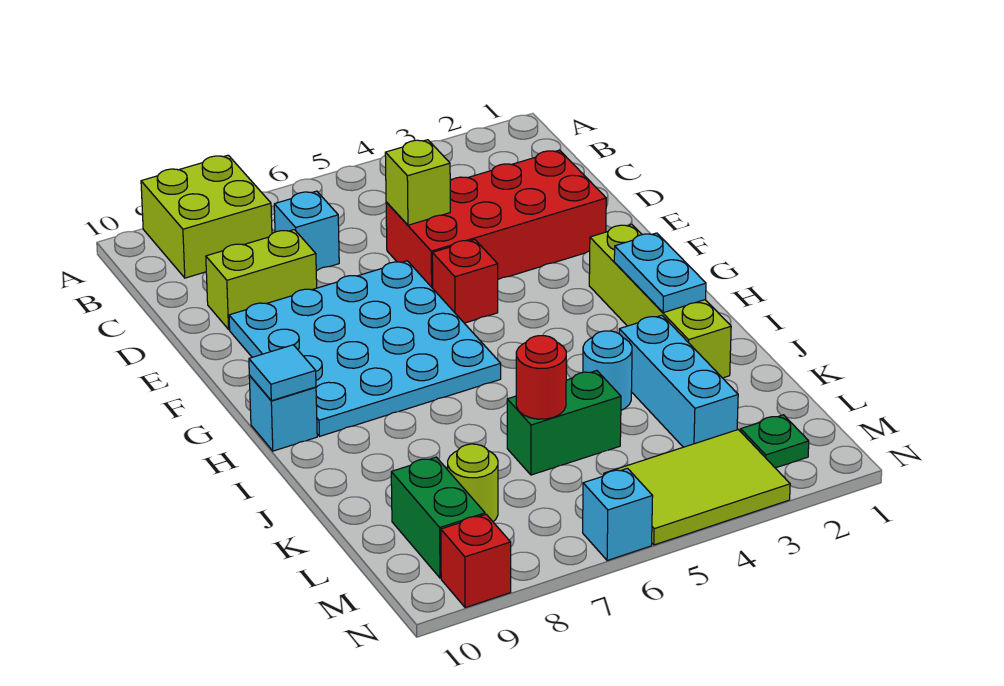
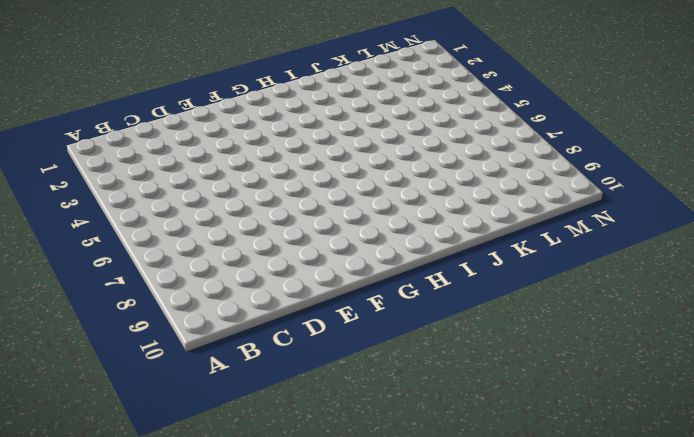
none -> lime brick A8:B9 level 1
none -> cyan brick C7 level 1
none -> red brick D2:E5 level 1

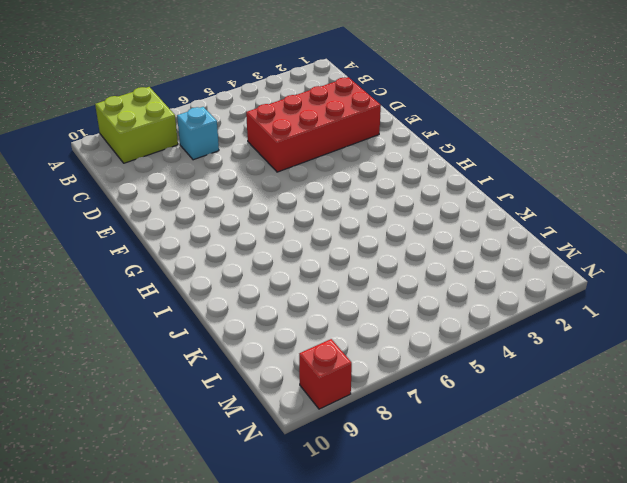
none -> lime brick D8:D9 level 1
none -> cyan plate E6:H9 level 1
none -> red brick F5 level 1

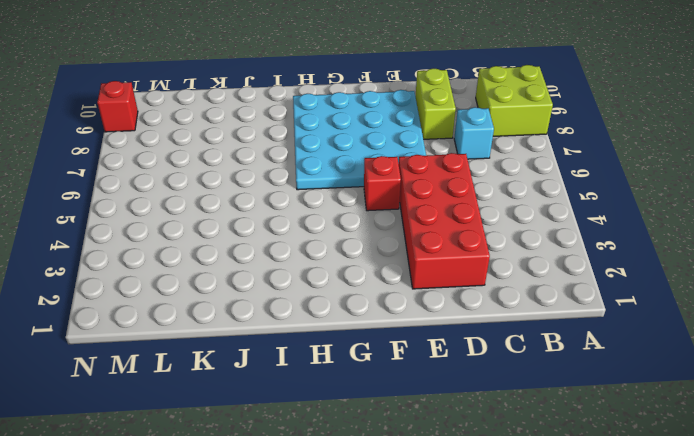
none -> lime brick G2:J2 level 1
none -> cyan brick H10 level 1
none -> cyan brick J3:L3 level 1

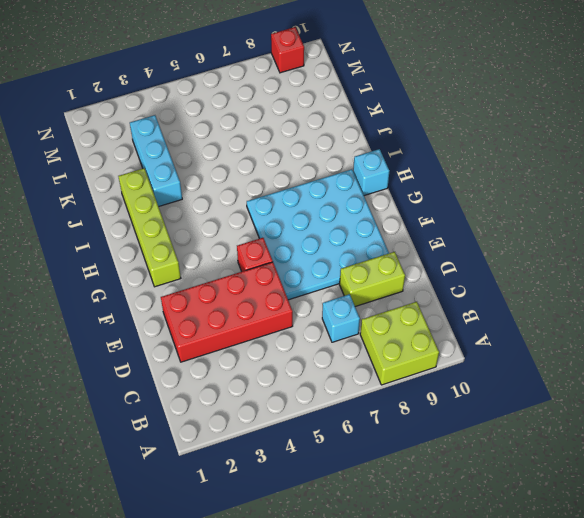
none -> cyan round brick J4 level 1
none -> green brick K5:K6 level 1
none -> lime round brick L8 level 1

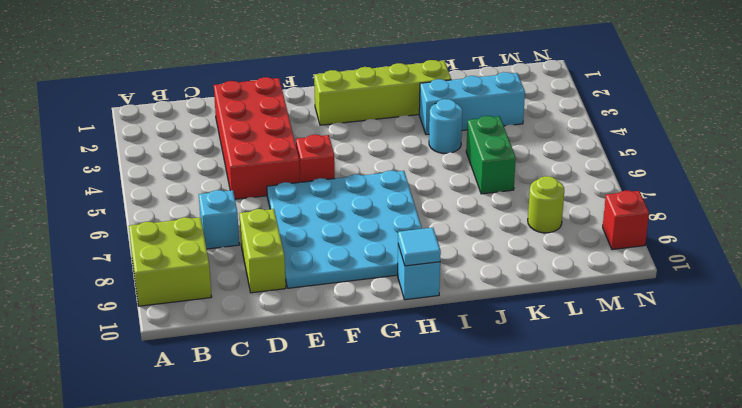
none -> green brick L9:M9 level 1
none -> green plate M2 level 1
none -> lime tile M3:N5 level 1

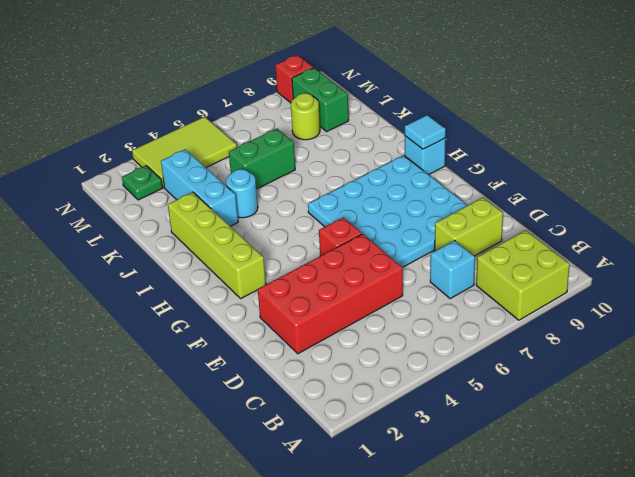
none -> cyan brick N6 level 1
none -> lime brick D5 level 2
none -> cyan plate H2:I2 level 2

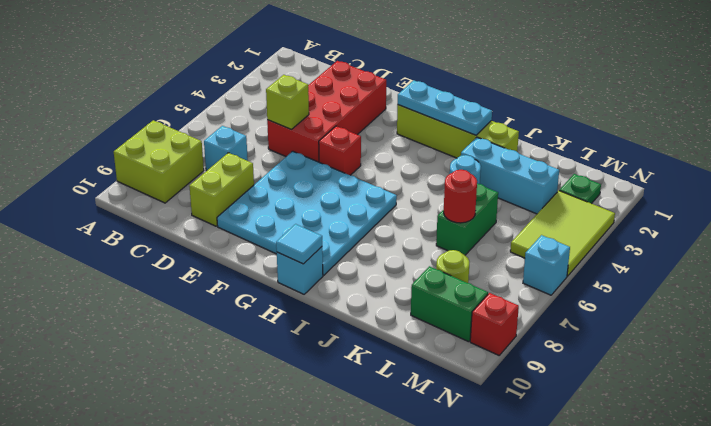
cyan plate G2:I2 level 2 -> cyan plate H2:I2 level 2

